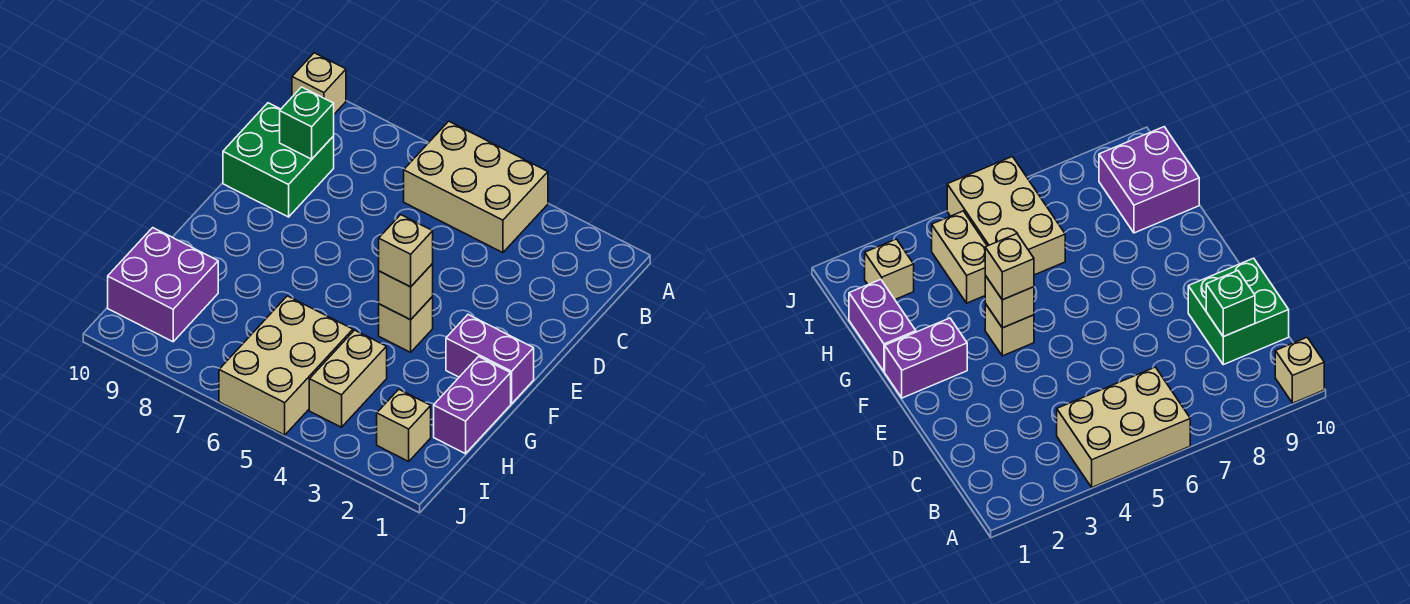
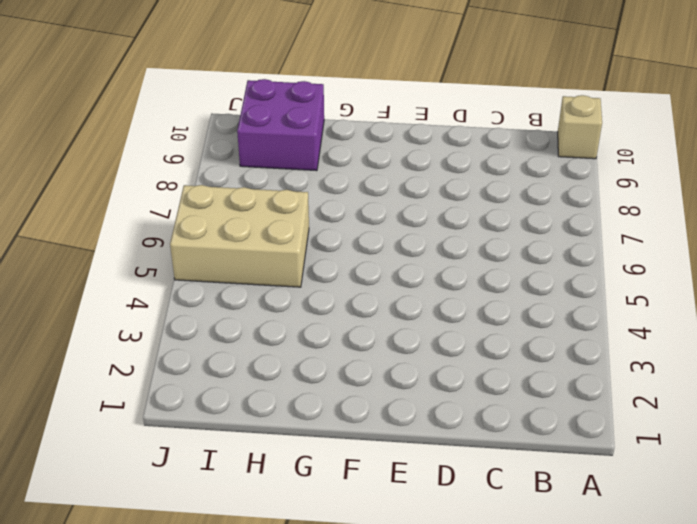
none -> tan brick A4:B6 level 1
none -> green brick C9:D10 level 1
none -> purple brick F1:F2 level 1

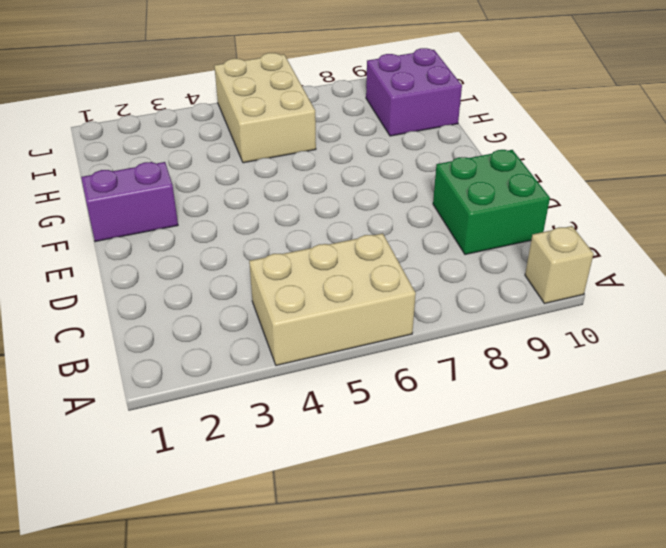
none -> tan brick F4 level 1
none -> purple brick G1:H1 level 1
none -> tan brick H4:I4 level 1

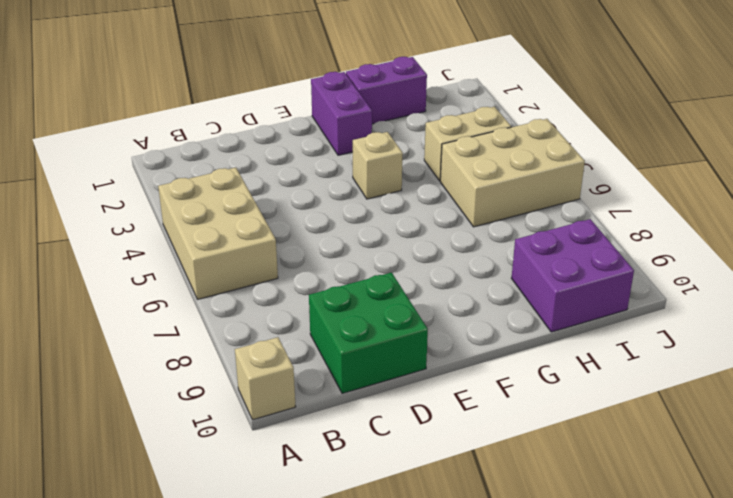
none -> tan brick I2 level 1
none -> green brick C9 level 2
none -> tan brick F4 level 2

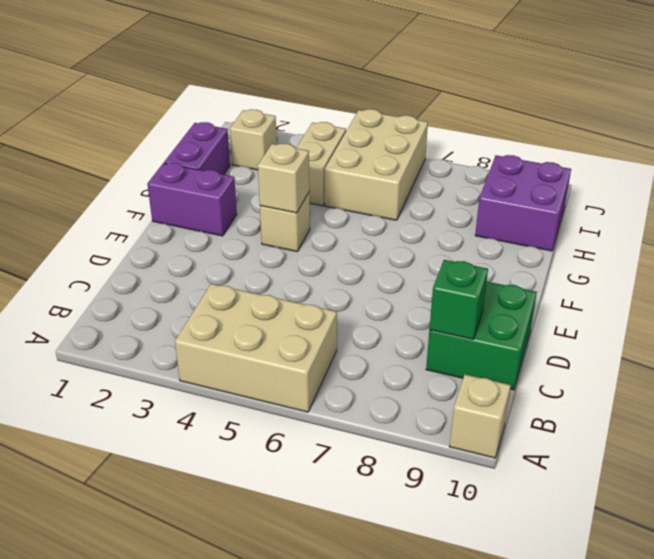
none -> tan brick F4 level 3

